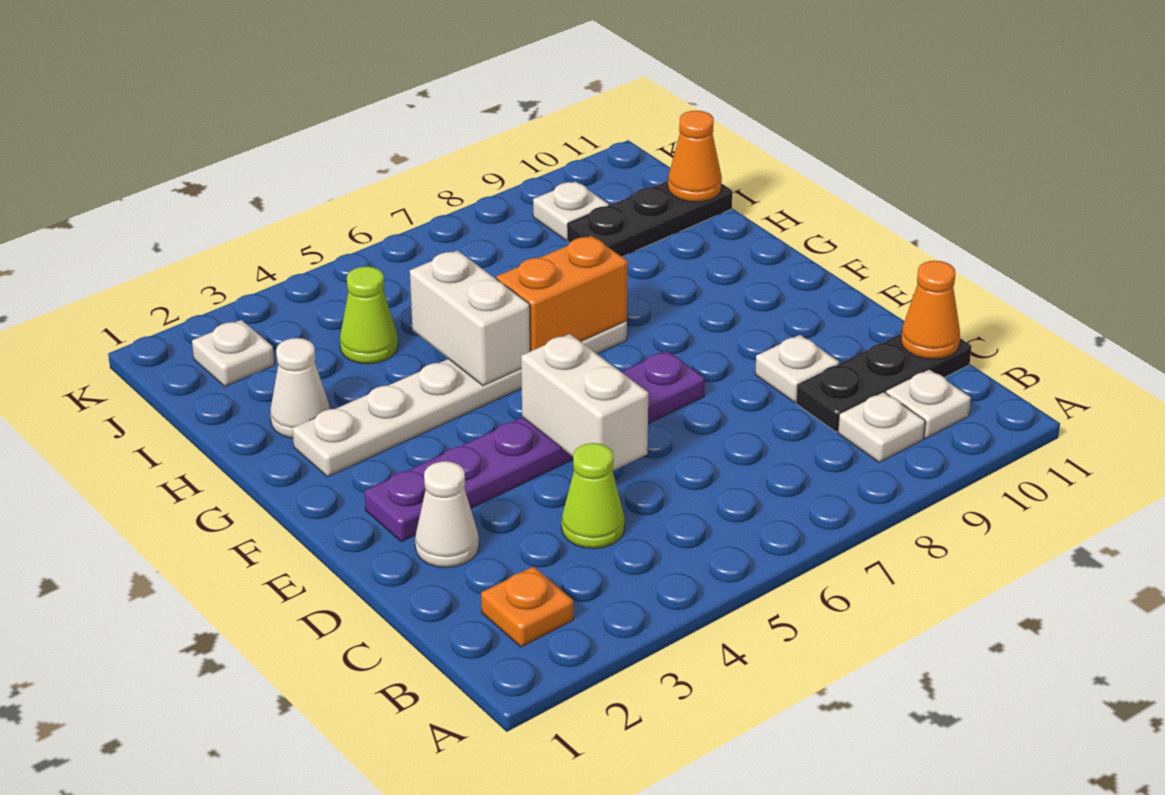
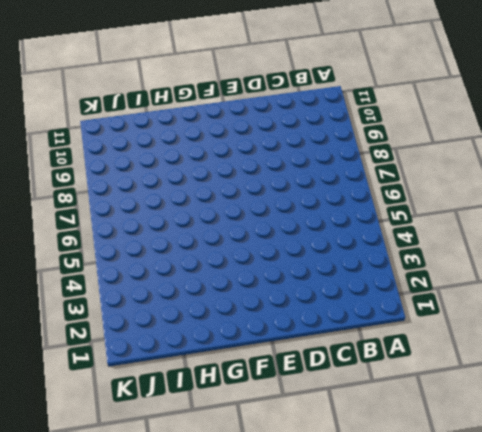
none -> orange plate B2 level 1
none -> white plate B9 level 1
none -> white plate B10 level 1

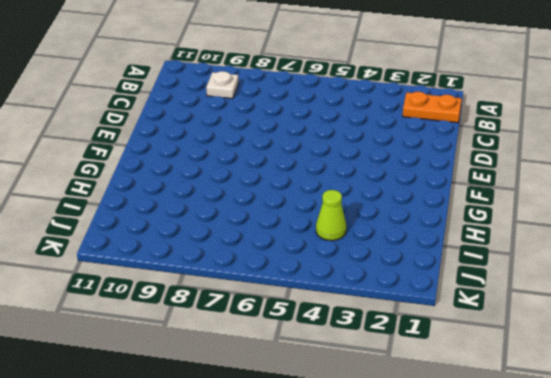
orange plate B1:B2 level 1 -> orange plate B2 level 1
none -> white plate B10 level 1
none -> lime cone C4 level 1
none -> black plate C9:C11 level 1

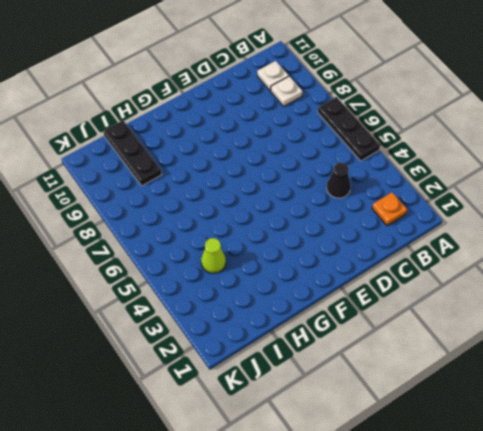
black plate A5:A7 level 1 -> black plate C9:C11 level 1
black cone C4 level 1 -> lime cone C4 level 1
none -> white cone D2 level 1
none -> white plate D9 level 1
none -> purple plate E2:E7 level 1

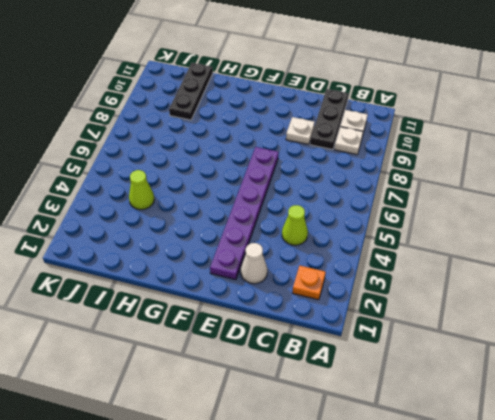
none -> white plate G2:G7 level 1
none -> white cone H2 level 1
none -> white plate J2 level 1

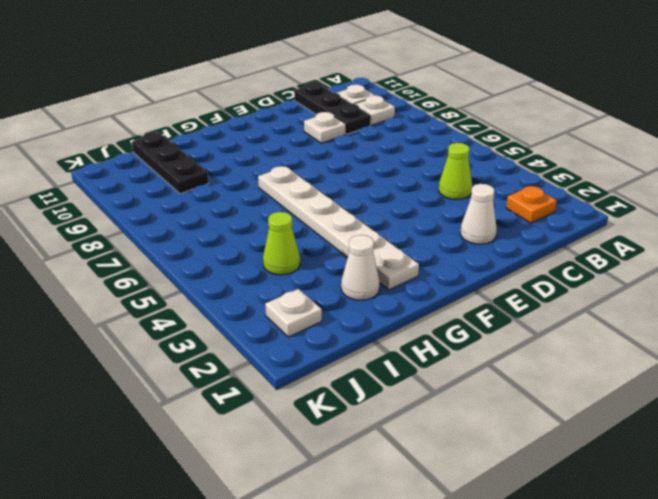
none -> purple plate E2:E7 level 1
none -> white plate J9 level 1
none -> orange cone C11 level 2

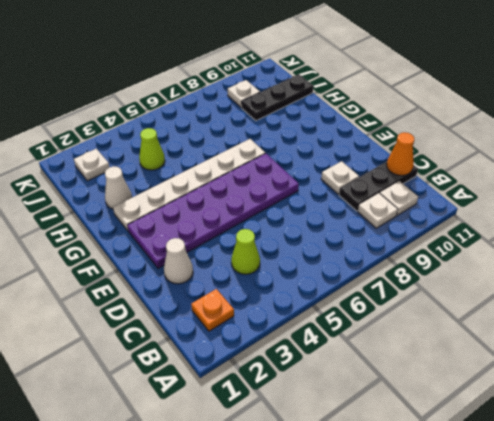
purple plate E2:F7 level 1 -> purple plate E2:E7 level 1
none -> white brick D5:E5 level 2
none -> white brick G5:H5 level 2
none -> orange brick G6:G7 level 2

